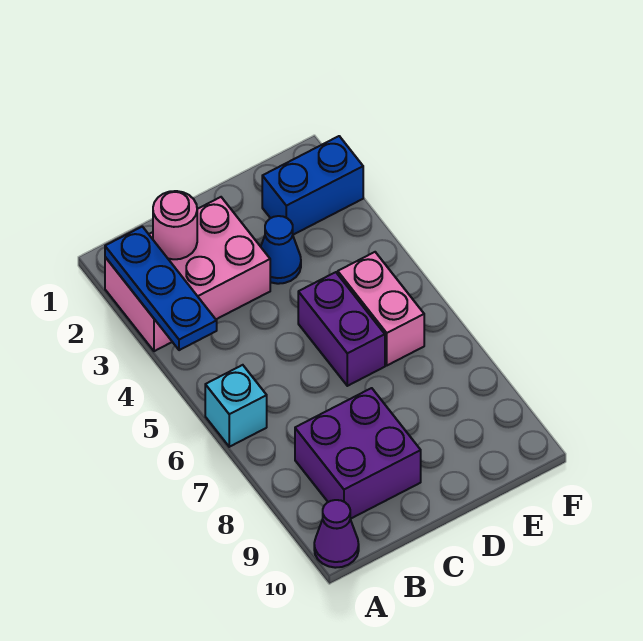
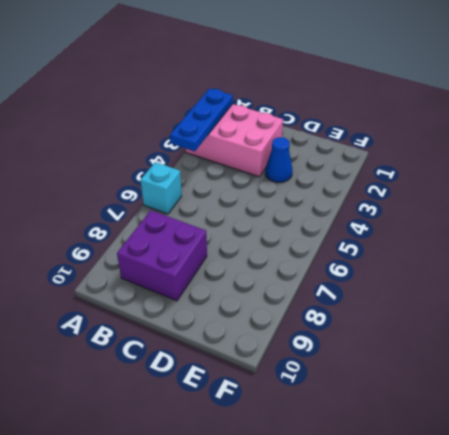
none -> purple cone A10 level 1
none -> purple brick D5:D6 level 1

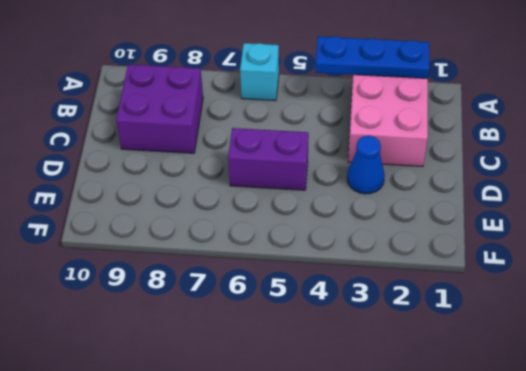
none -> purple cone A10 level 1
none -> blue brick E2:F2 level 1

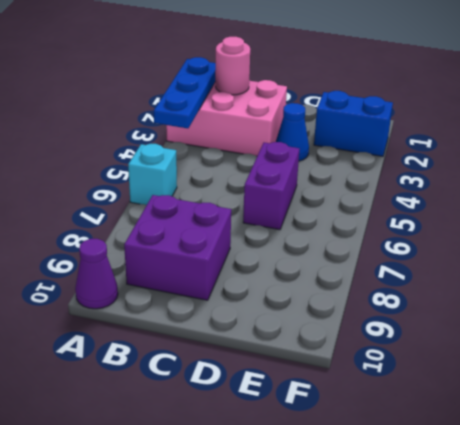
none -> pink brick E5:E6 level 1

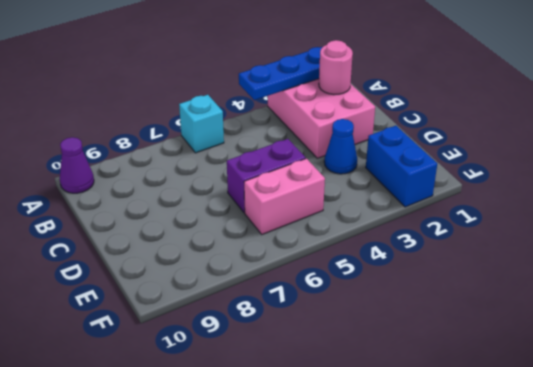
none -> purple brick B8:C9 level 1

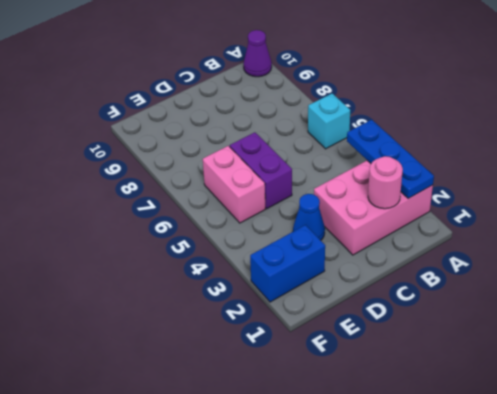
none -> purple brick B8:C9 level 1

